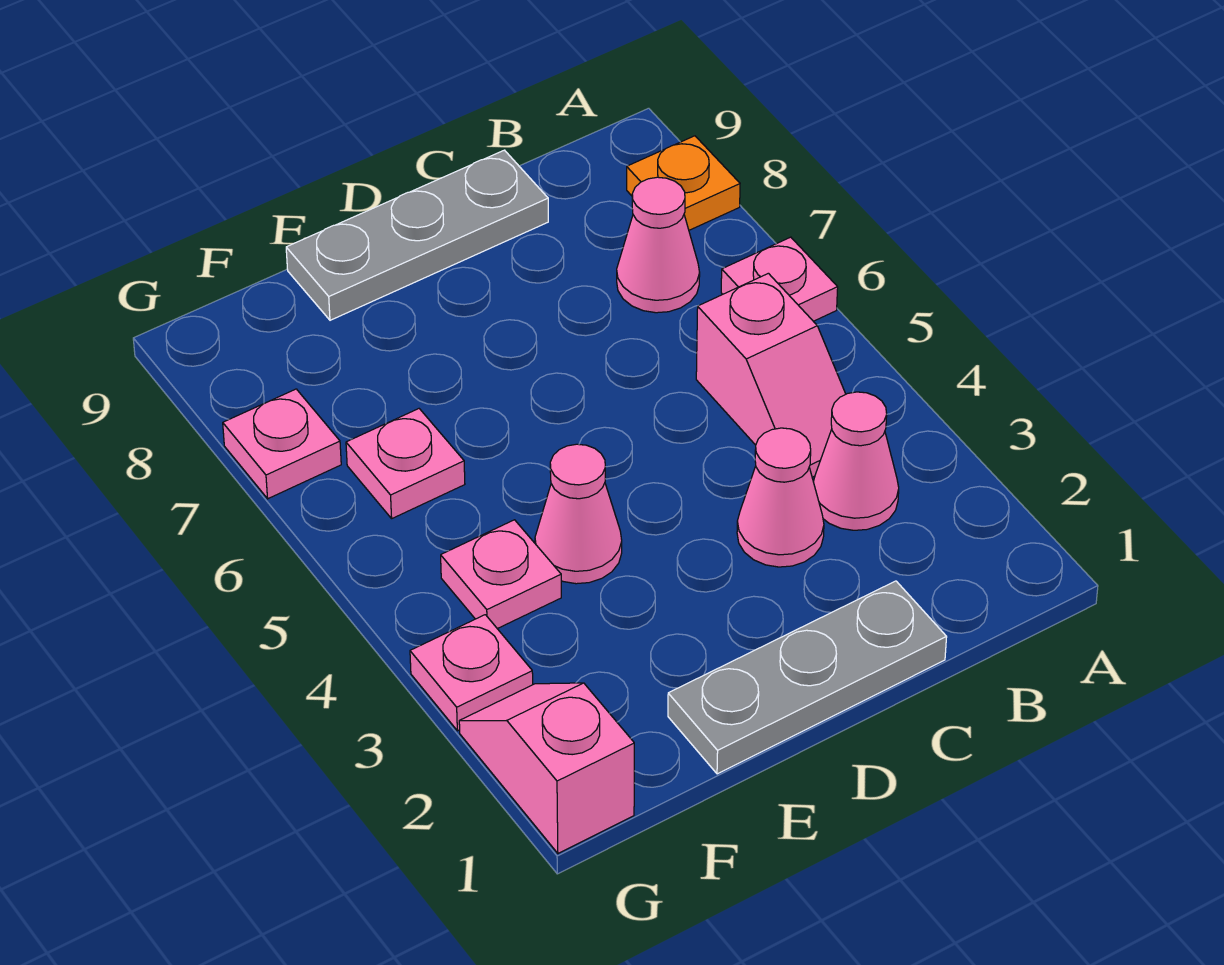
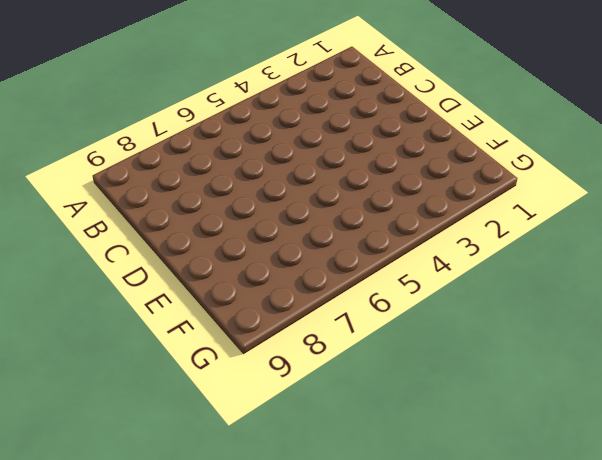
none -> pink plate A6 level 1
none -> orange plate A8 level 1
none -> pink cone B3 level 1

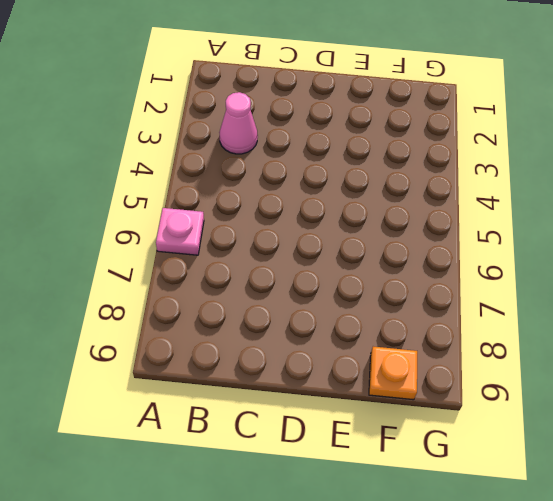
orange plate F9 level 1 -> orange plate A8 level 1
none -> pink slope B4:B5 level 1 top 5
none -> pink cone B7 level 1
none -> grey plate C1:E1 level 1

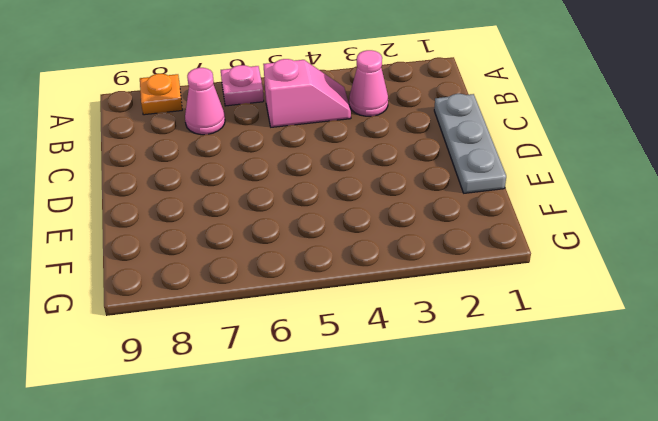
none -> pink cone C3 level 1
none -> grey plate C9:E9 level 1
none -> pink cone E4 level 1

